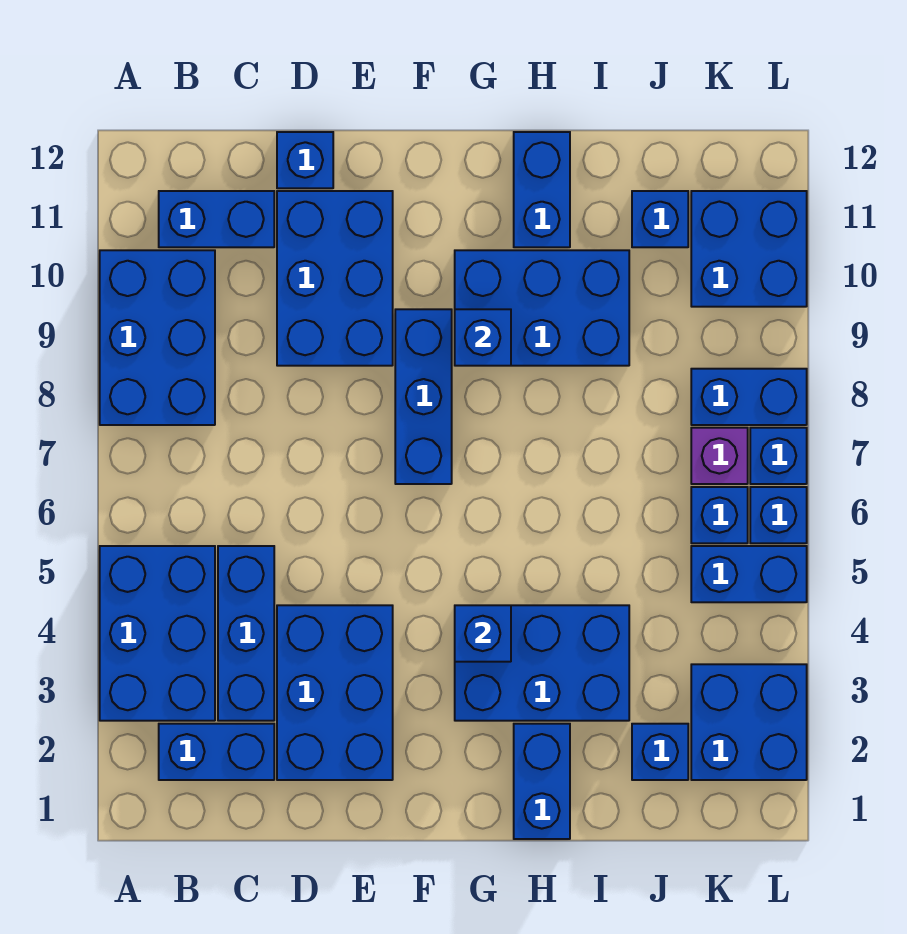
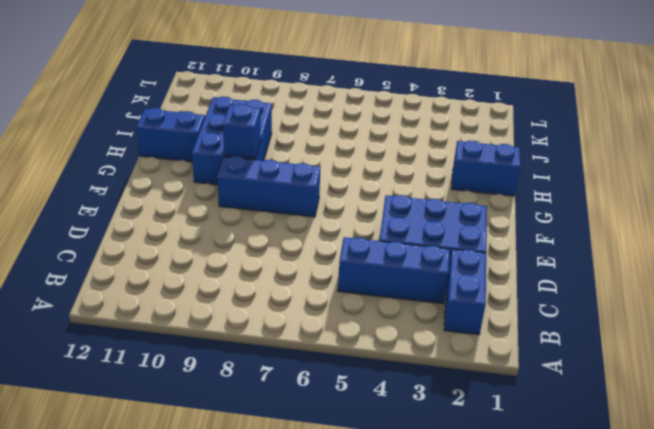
none -> blue brick A3:B5 level 1
none -> blue brick A8:B10 level 1
none -> blue brick B11:C11 level 1

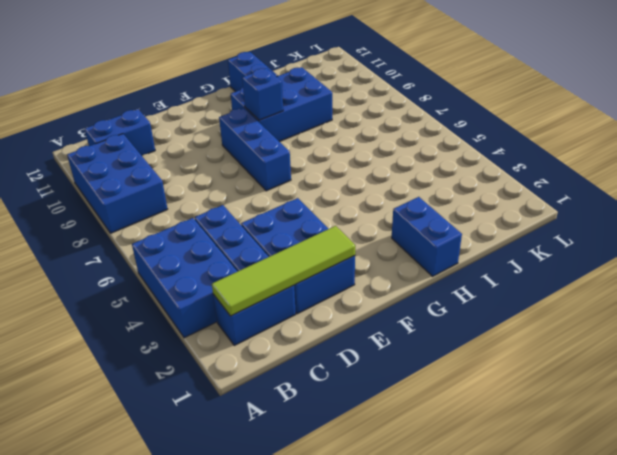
lime tile B2:E2 level 2 -> none
none -> blue brick D9:E11 level 1
none -> blue brick D12 level 1
none -> blue brick G3:I4 level 1

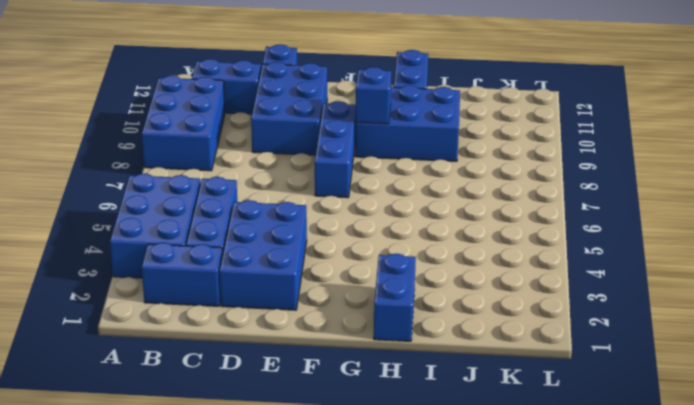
none -> blue brick G3:I4 level 1
none -> blue brick J2 level 1
none -> blue brick J11 level 1

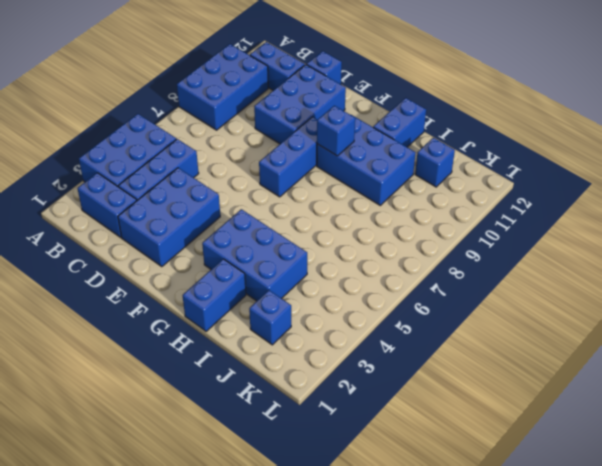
none -> blue brick K2:L3 level 1
none -> blue brick K5:L5 level 1
none -> blue brick K6 level 1

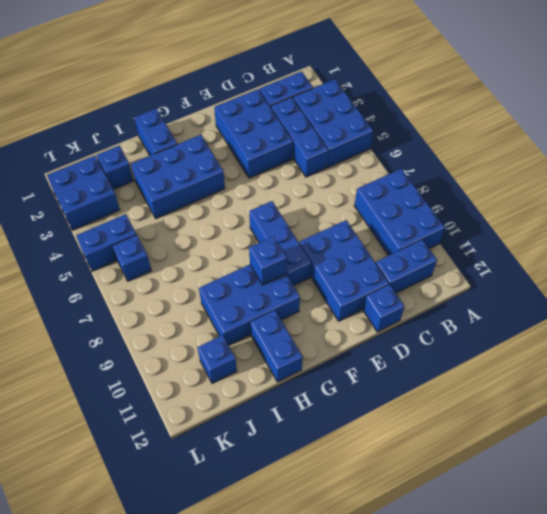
none -> purple brick K7 level 1
none -> blue brick K8:L8 level 1
none -> blue brick K10:L11 level 1

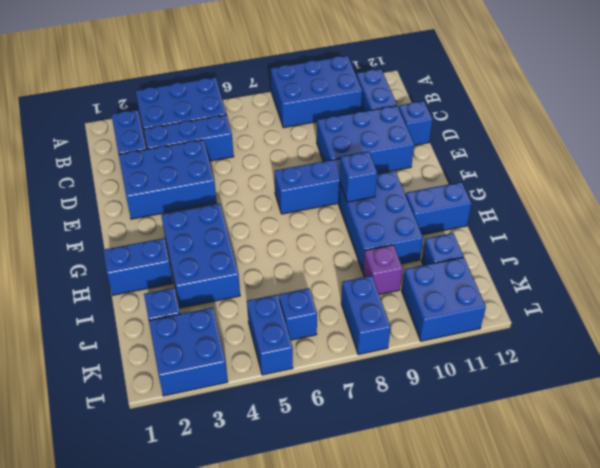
purple brick J9 level 1 -> purple brick K7 level 1
none -> blue brick L6 level 1
none -> blue brick L7 level 1
none -> blue brick G4 level 2

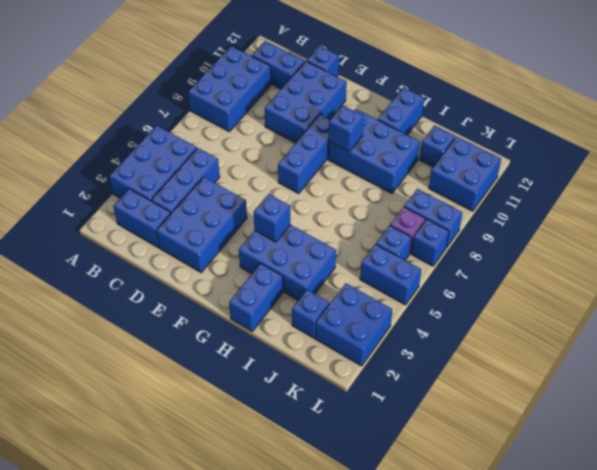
none -> blue brick L6 level 1

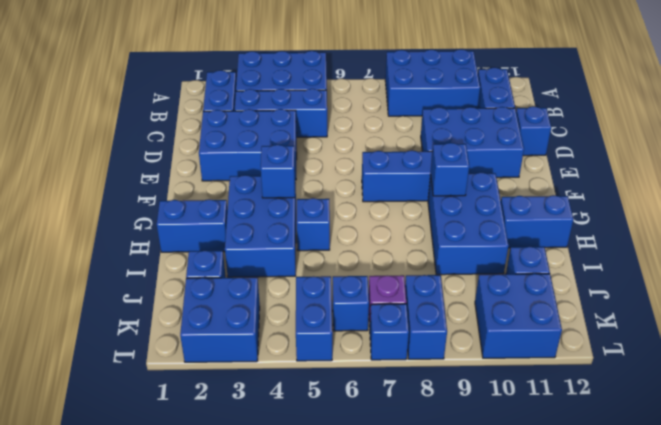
blue brick H5 level 1 -> blue brick L6 level 1

